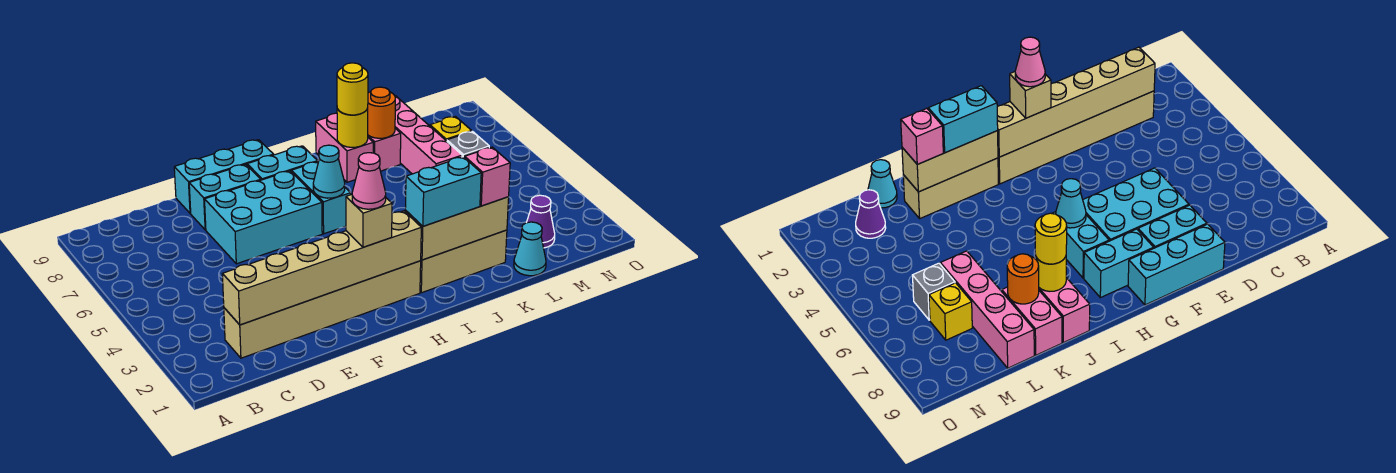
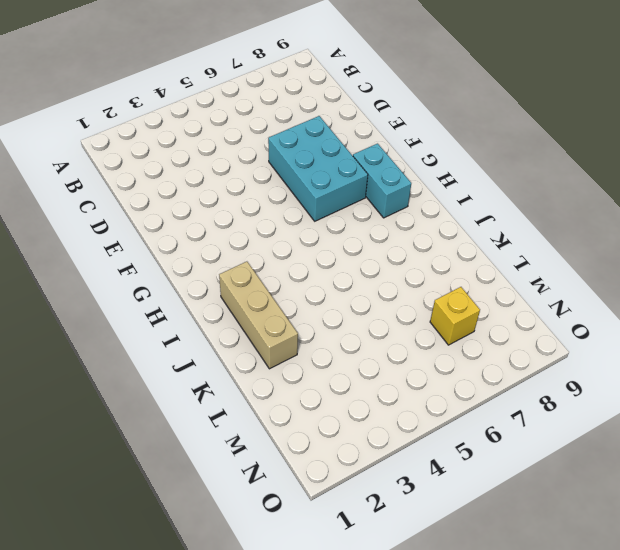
none -> tan brick C2:H2 level 1
none -> cyan brick E8:F8 level 1
none -> cyan brick E9:G9 level 1

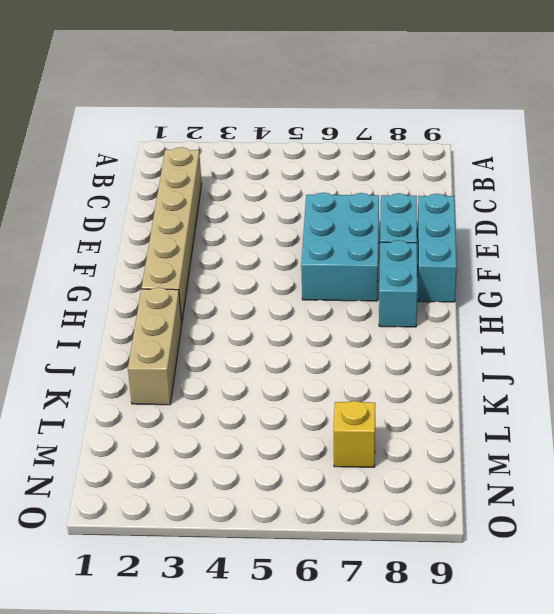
none -> cyan brick H6:H7 level 1
none -> pink brick J8:J9 level 1
none -> pink brick K8:K9 level 1

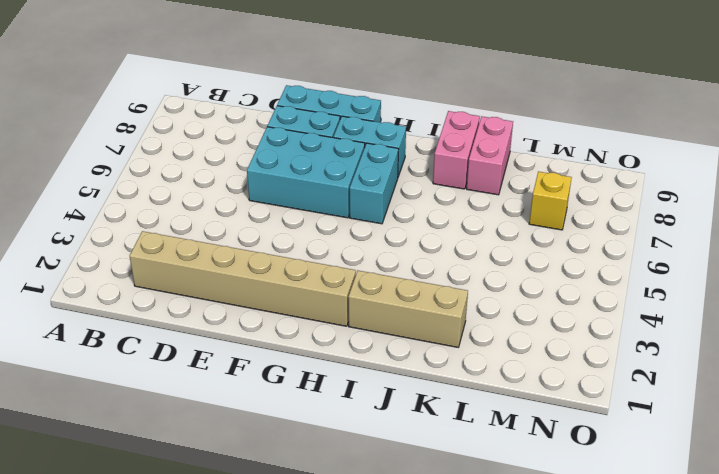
none -> cyan cone L1 level 1
none -> pink brick L6:L9 level 1
none -> purple cone M2 level 1

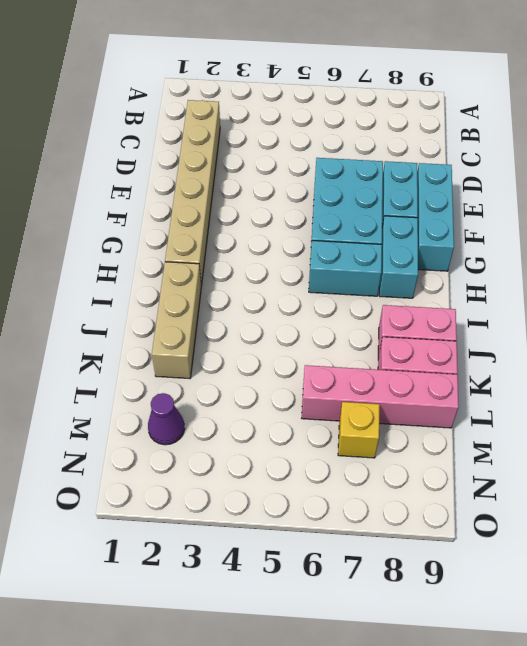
none -> cyan cone L1 level 1
none -> grey brick M6 level 1
none -> tan brick C2:H2 level 2

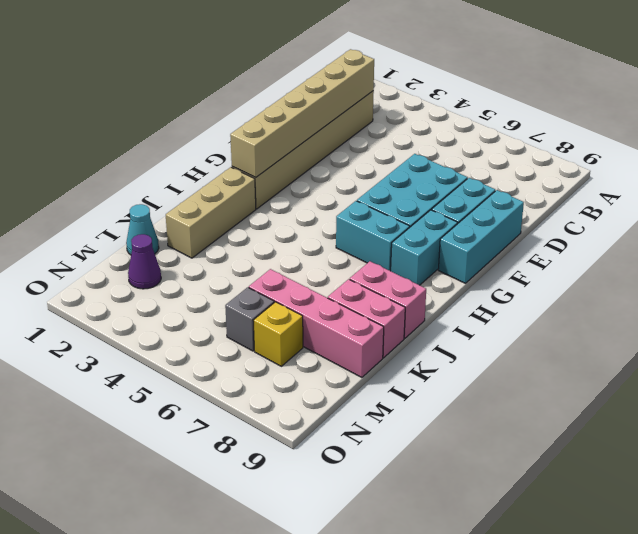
none -> cyan cone H6 level 2
none -> tan brick I2:K2 level 2
none -> yellow round brick J8 level 2

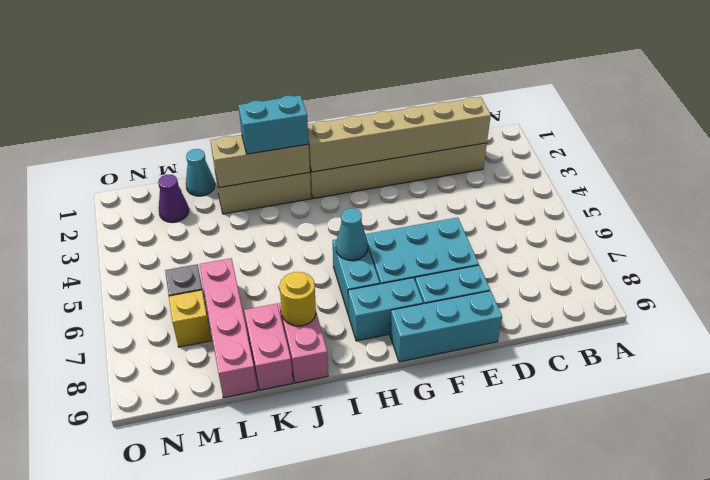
none -> orange round brick K8 level 2
none -> tan brick G2 level 3
none -> yellow round brick J8 level 3

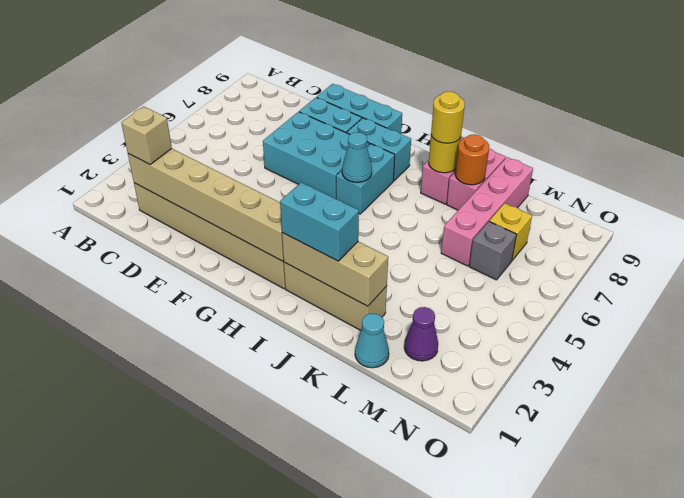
tan brick C2 level 3 -> tan brick G2 level 3
none -> pink brick K2 level 3
none -> pink cone G2 level 4

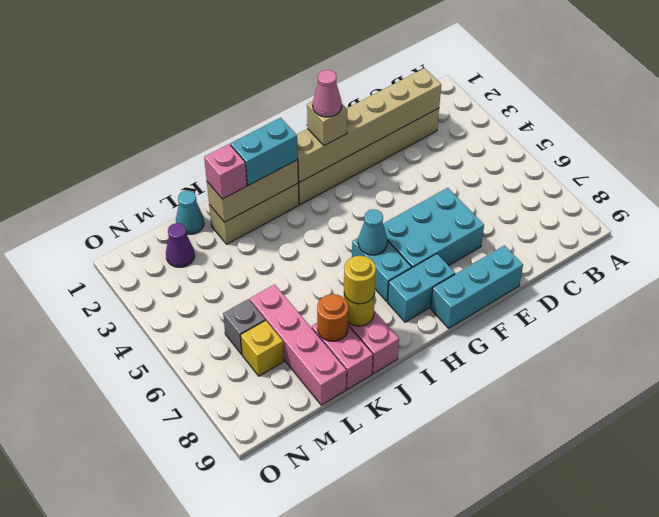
none -> cyan brick E8:F8 level 1

